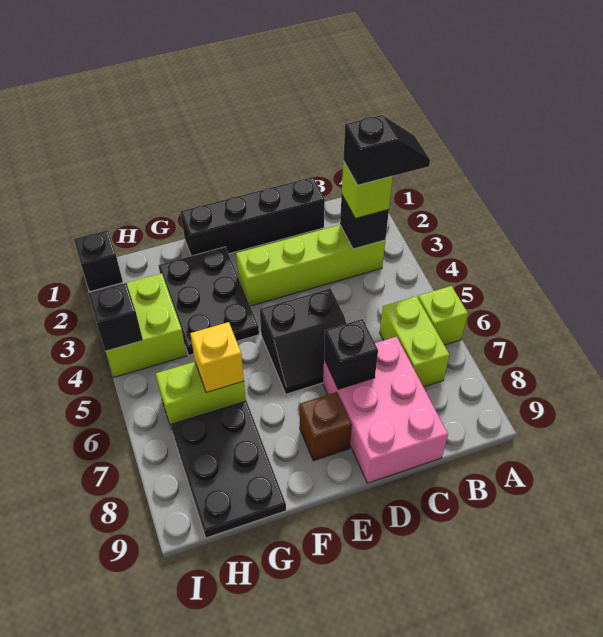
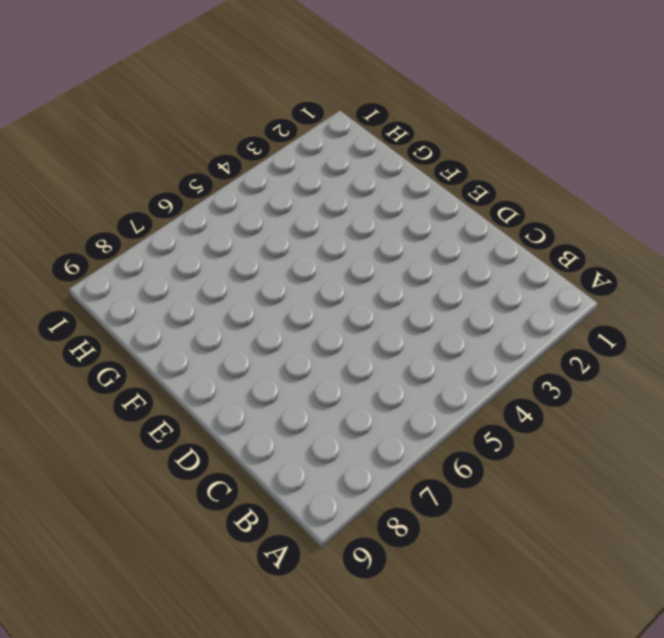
none -> lime brick A6 level 1
none -> lime brick B3:E3 level 1
none -> lime brick B6:B7 level 1

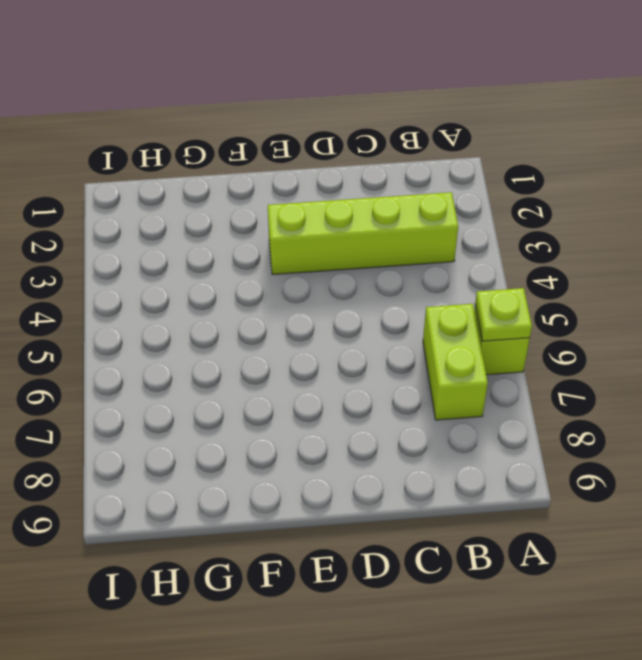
lime plate A6 level 2 -> none
none -> black brick C1:F1 level 1
none -> pink brick C7:D9 level 1
none -> black slope D5:E6 level 1 top 5

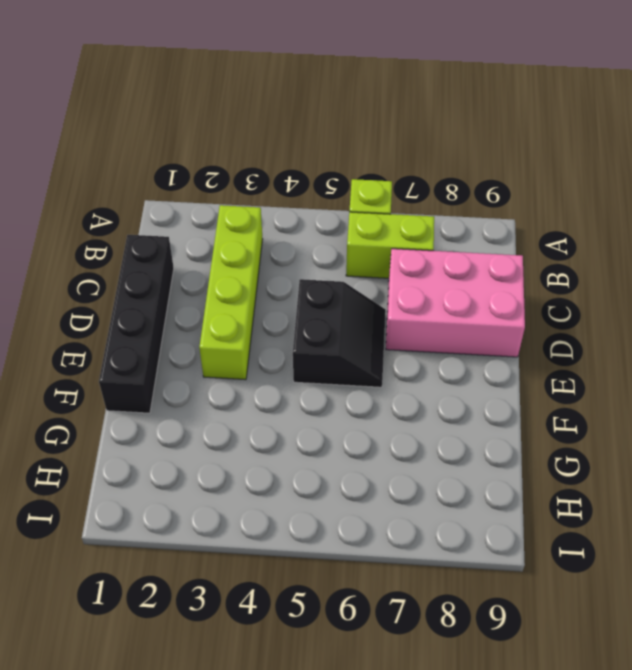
none -> brown brick E8 level 1
none -> black plate F2:G4 level 1
none -> lime brick G6:H6 level 1

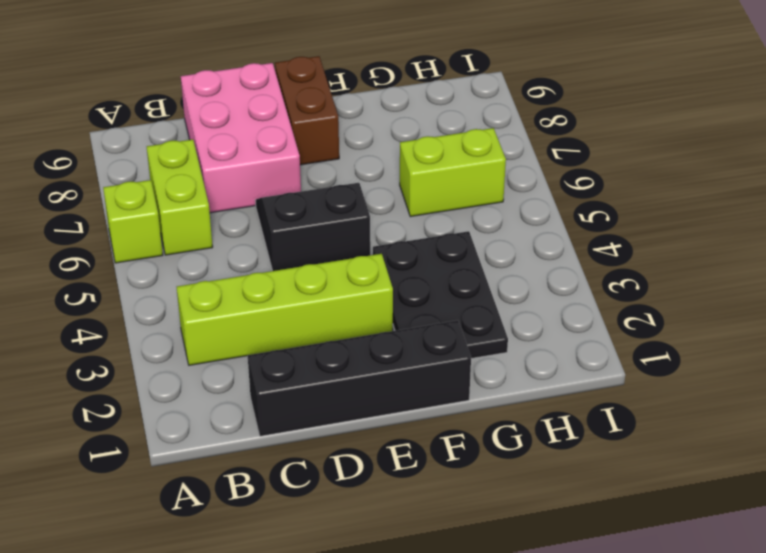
brown brick E8:E9 level 1 -> brown brick E8 level 1
none -> black plate G7:H9 level 1
none -> lime brick H3:I4 level 1
none -> black brick I1 level 1

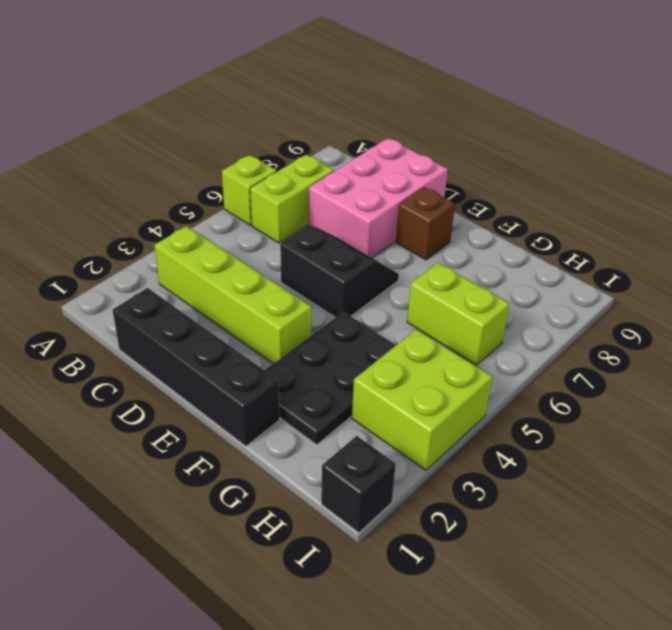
none -> black plate G7:H9 level 1
none -> black brick B3 level 2
none -> black brick D7 level 2

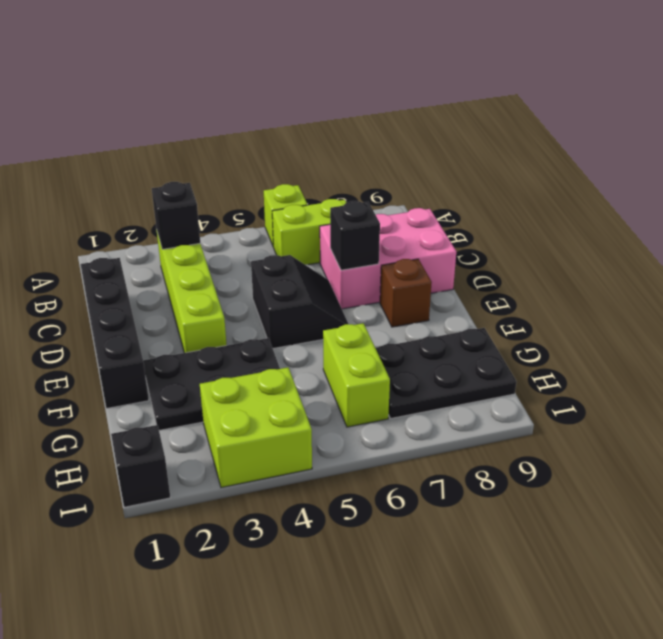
none -> yellow brick G6 level 2
none -> black brick I4 level 2
none -> lime brick B3 level 3

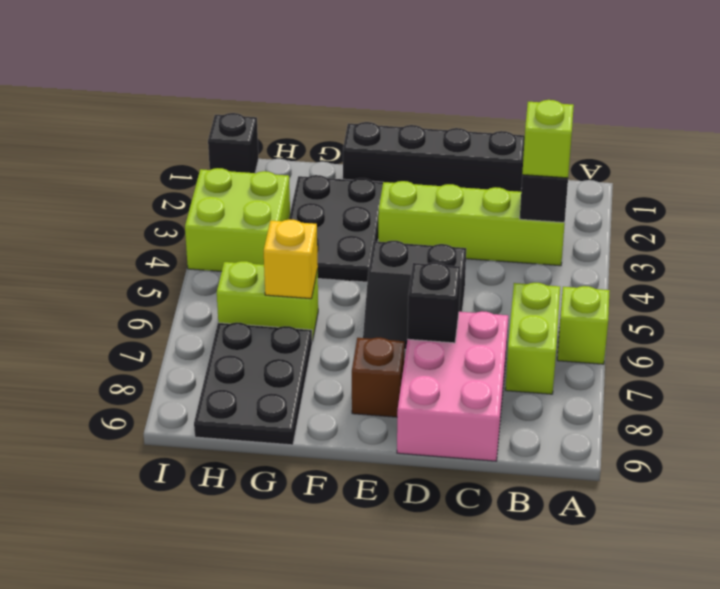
none -> black brick I4 level 2
none -> black slope A3:B3 level 4 top B

